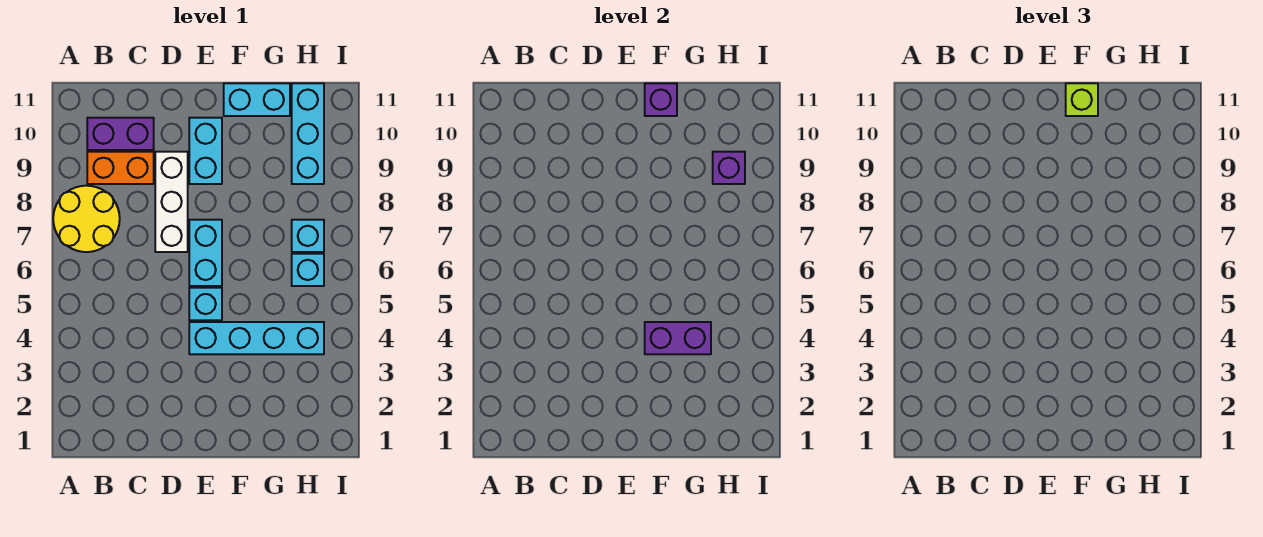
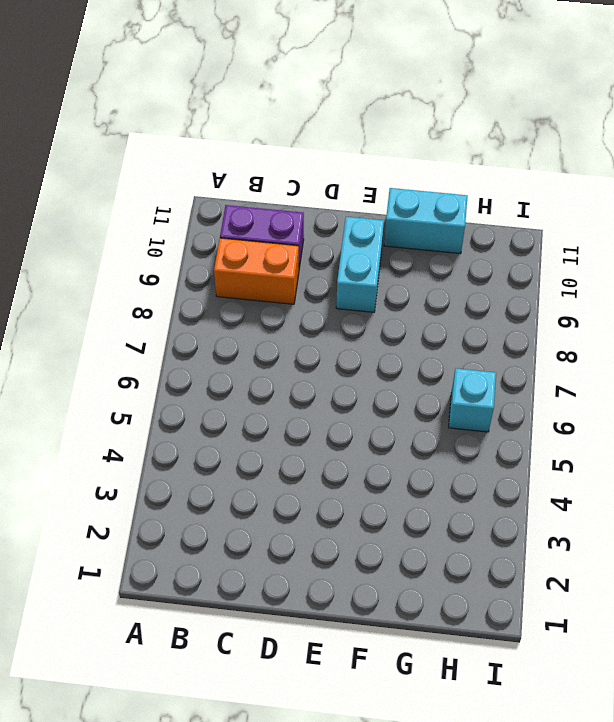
none -> yellow round brick A7:B8 level 1
none -> white brick D7:D9 level 1
none -> cyan brick E4:H4 level 1

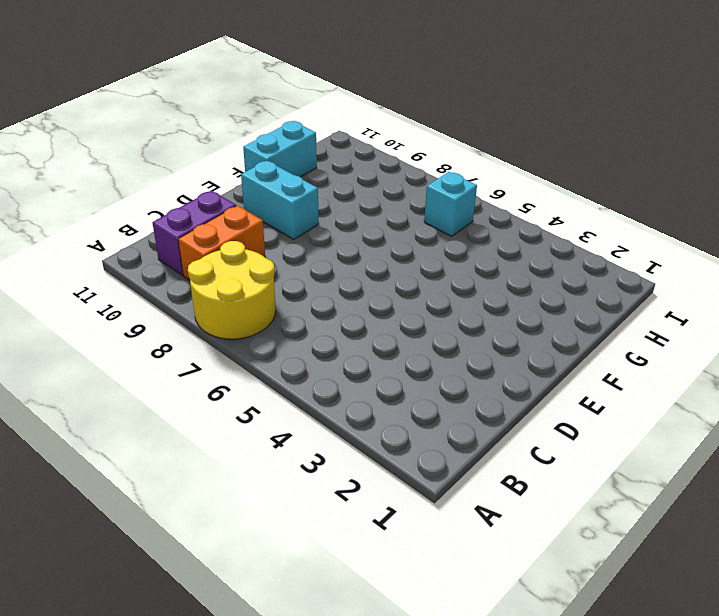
none -> white brick D7:D9 level 1
none -> cyan brick E4:H4 level 1
none -> cyan brick E5 level 1

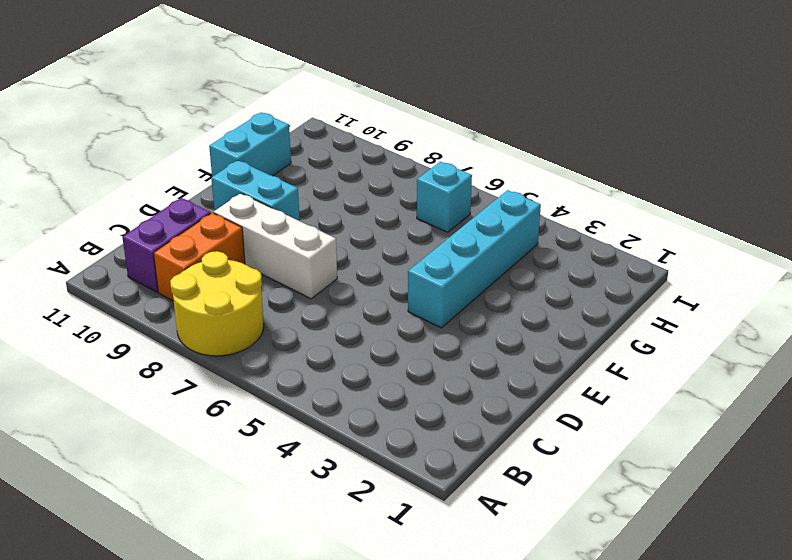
none -> cyan brick E5 level 1
none -> cyan brick E6:E7 level 1
none -> cyan brick H7 level 1

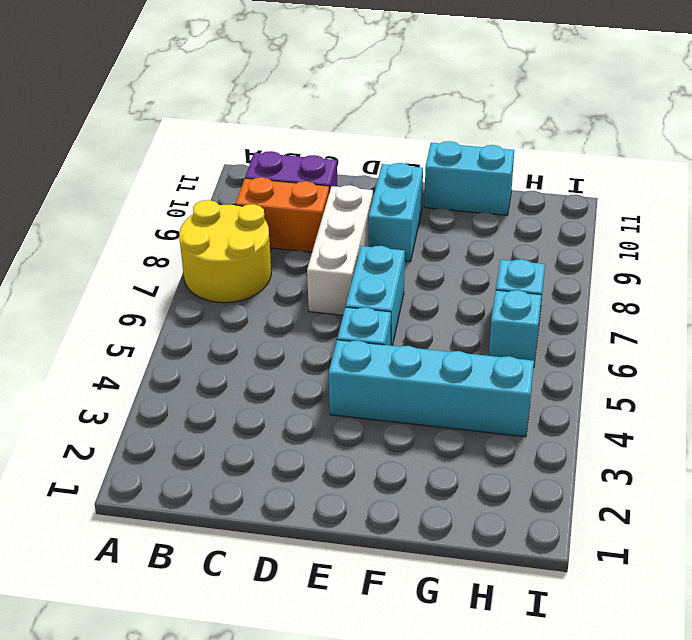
none -> cyan brick H9:H11 level 1
none -> purple brick F4:G4 level 2
none -> purple brick F11 level 2

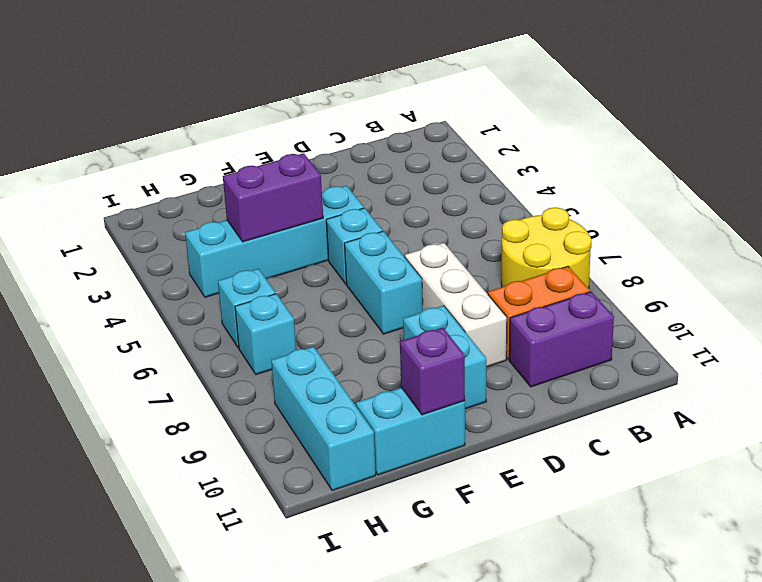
none -> purple brick H9 level 2
none -> lime brick F11 level 3

